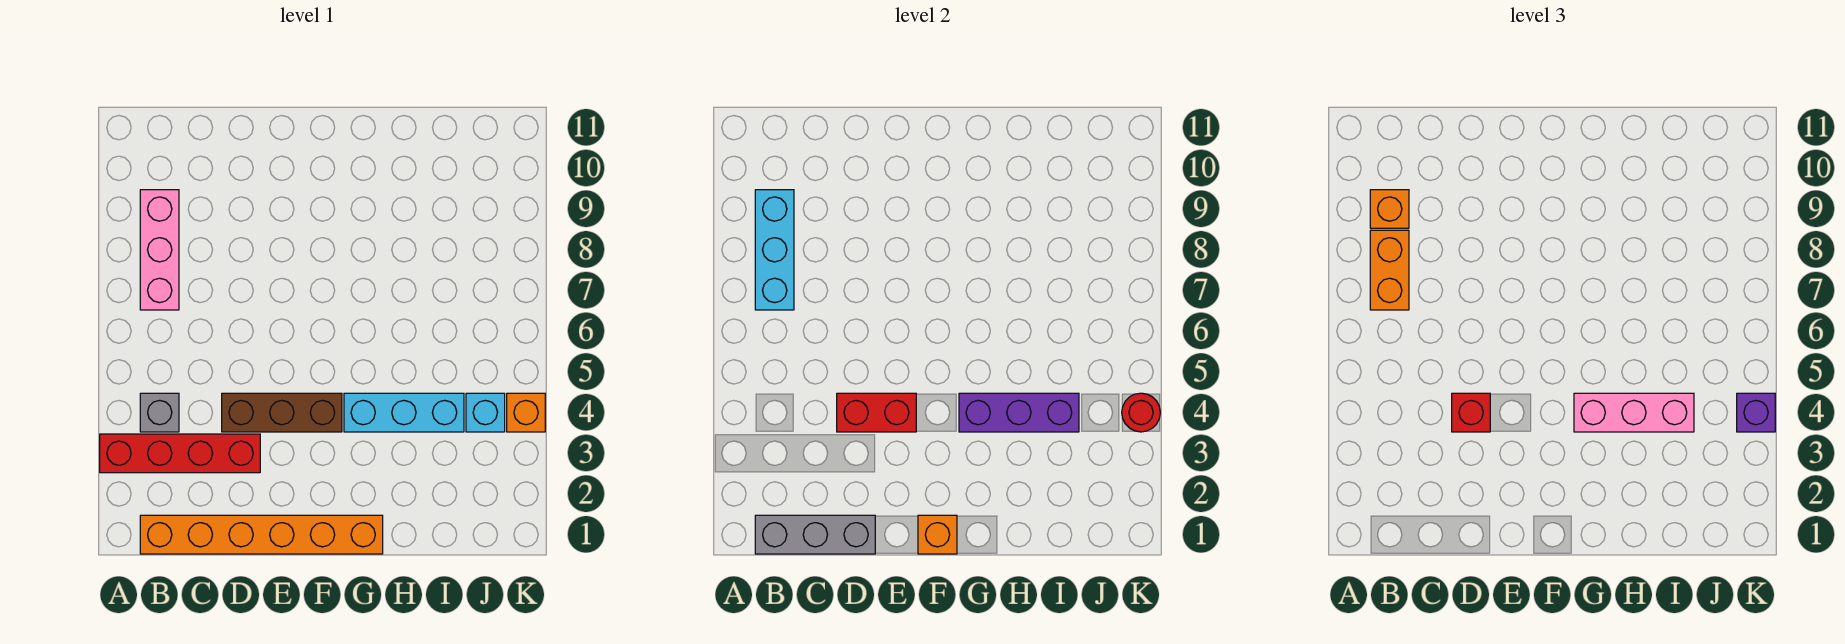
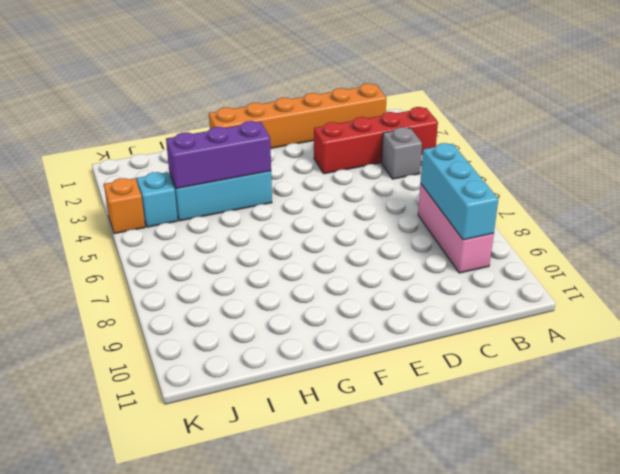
none -> brown brick D4:F4 level 1
none -> grey brick B1:D1 level 2
none -> red brick D4:E4 level 2

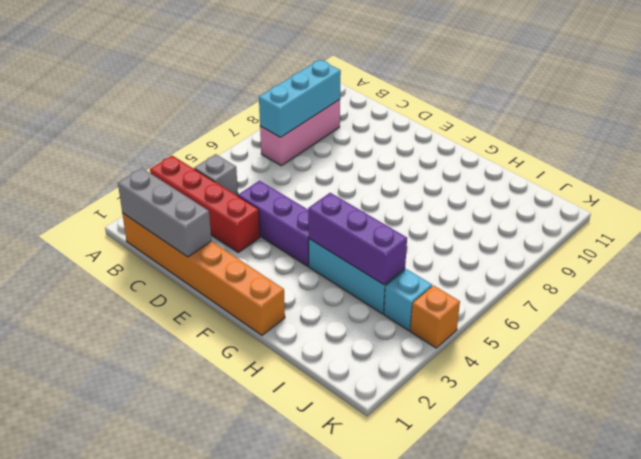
purple brick D4:F4 level 1 -> brown brick D4:F4 level 1
none -> red brick D4:E4 level 2
none -> orange brick F1 level 2
none -> red round brick K4 level 2

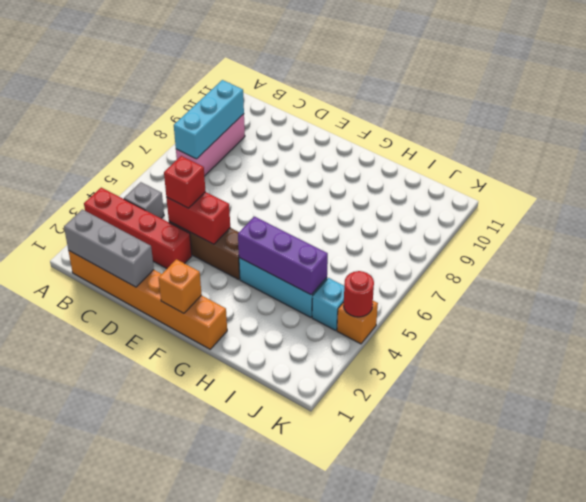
none -> orange brick B7:B8 level 3
none -> orange brick B9 level 3
none -> pink brick G4:I4 level 3

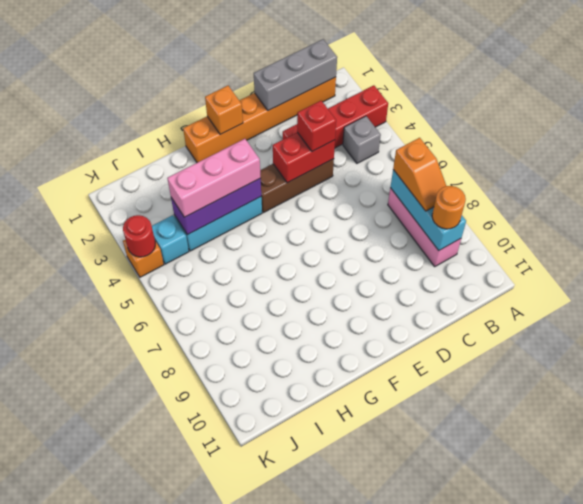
orange slope B7:B8 level 3 top 7 -> orange brick B7:B8 level 3
orange round brick B9 level 3 -> orange brick B9 level 3
none -> purple brick K4 level 3

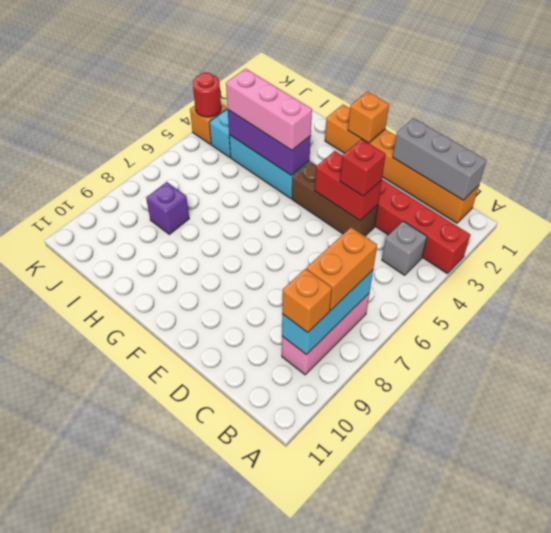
purple brick I8 level 1 -> purple brick K4 level 3

